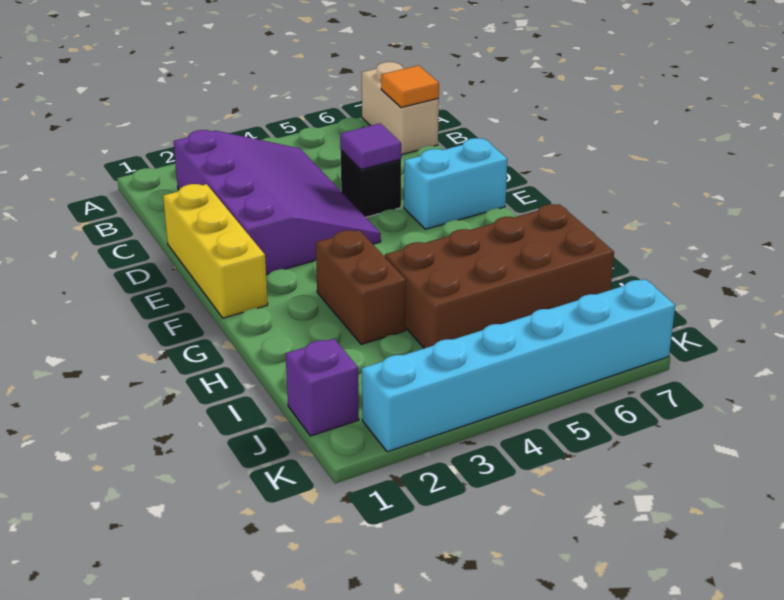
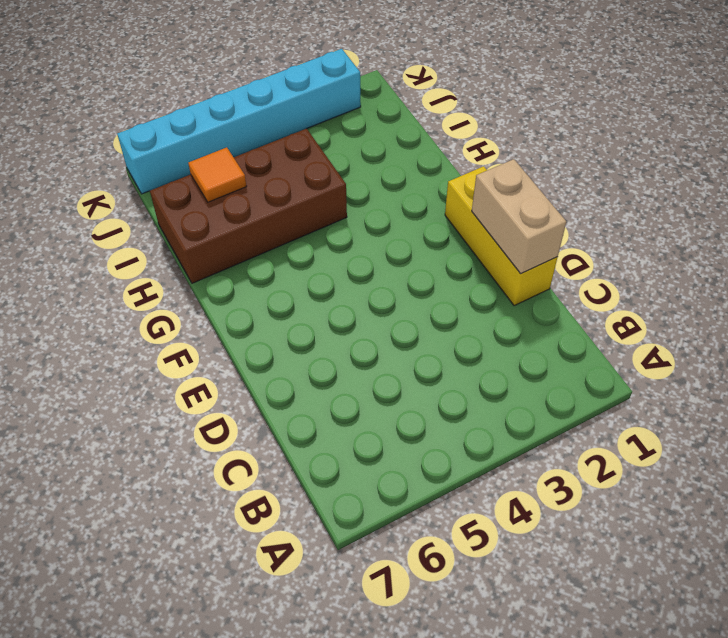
tan brick D1:E1 level 2 -> tan brick A7:B7 level 1
orange tile I6 level 2 -> orange tile B7 level 2
none -> purple slope B2:E4 level 1 top 2
none -> black brick D5 level 1

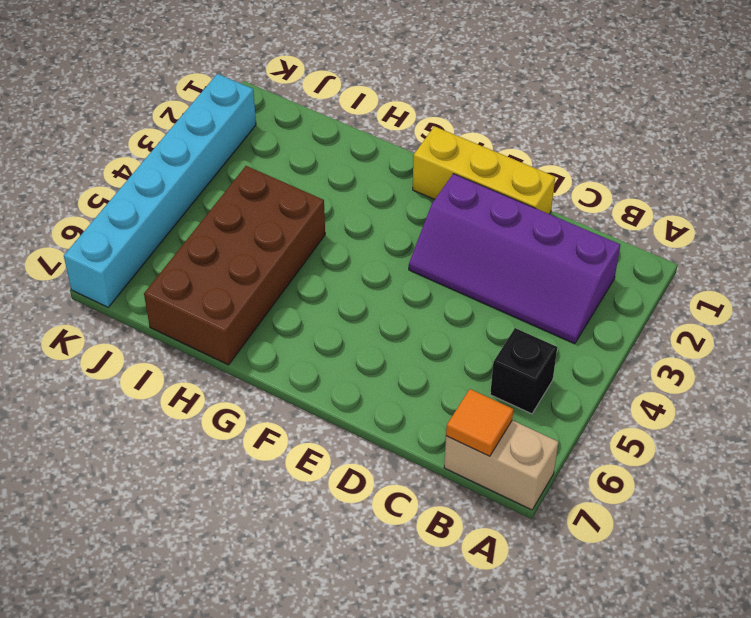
purple slope B2:E3 level 1 top 2 -> purple slope B2:E4 level 1 top 2
black brick B5 level 1 -> black brick D5 level 1
none -> cyan brick E6:E7 level 1
none -> brown brick G3:H3 level 1

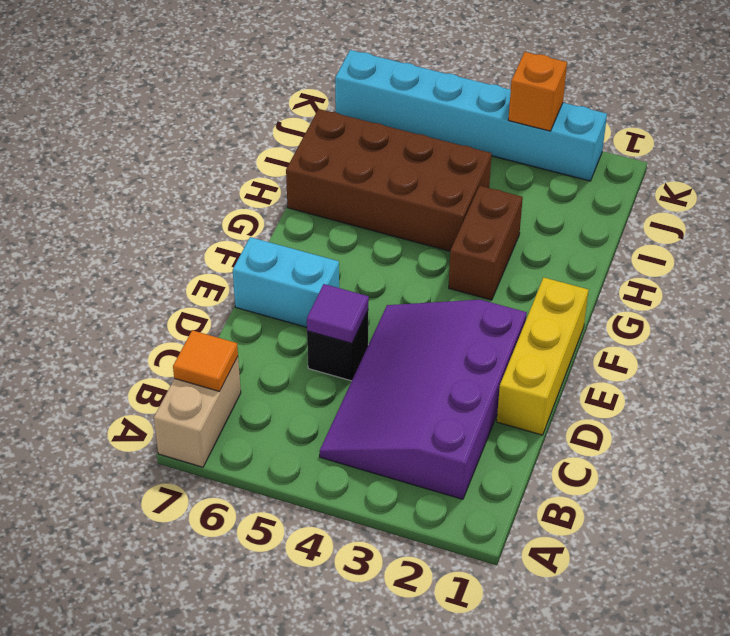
orange brick K3 level 2 -> none
none -> purple brick J1 level 1

